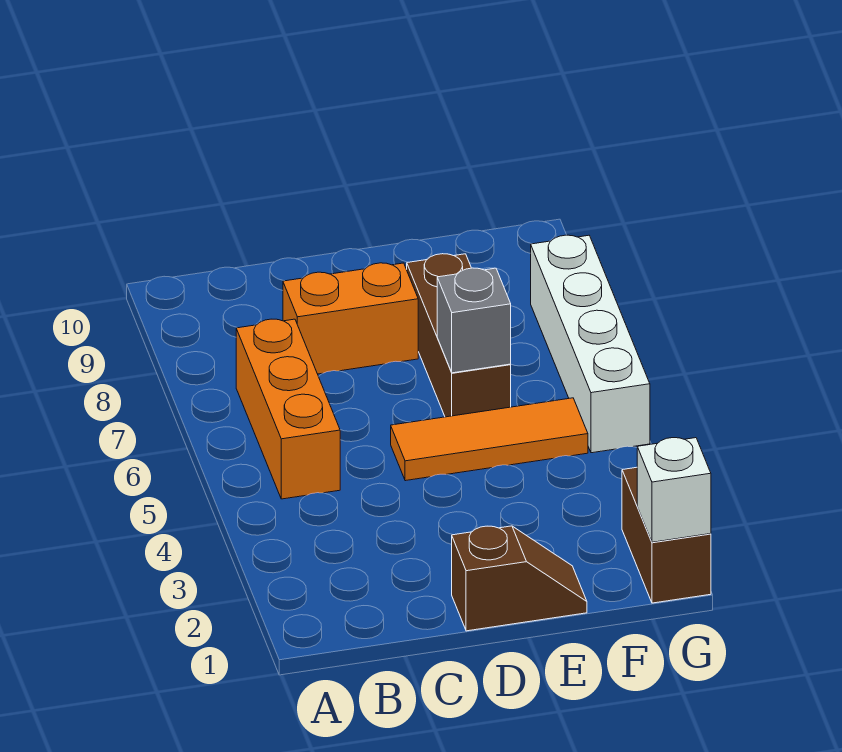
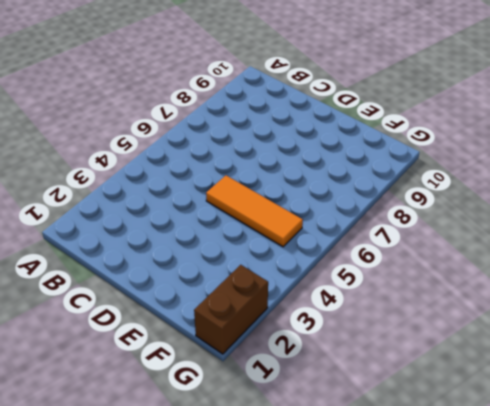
none -> orange brick B5:B7 level 1
none -> orange brick C8:D8 level 1

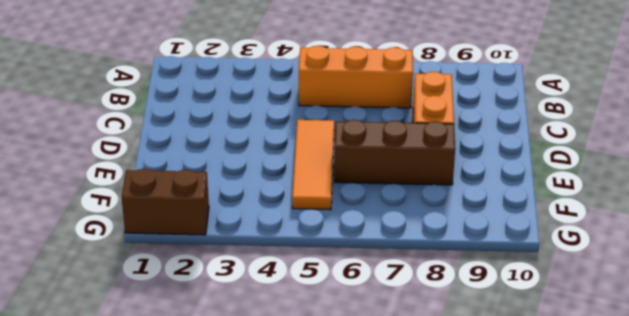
none -> brown slope D1:E1 level 1 top D
none -> white brick G5:G8 level 1

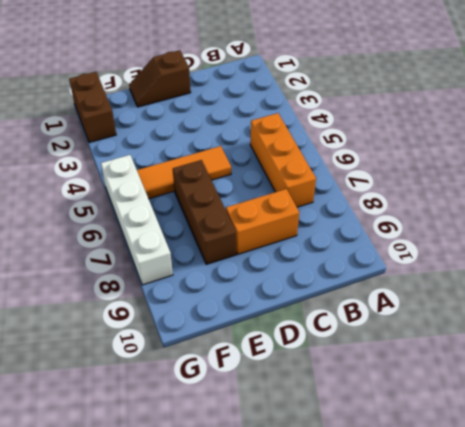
none -> grey brick E6 level 2
none -> white brick G1 level 2

